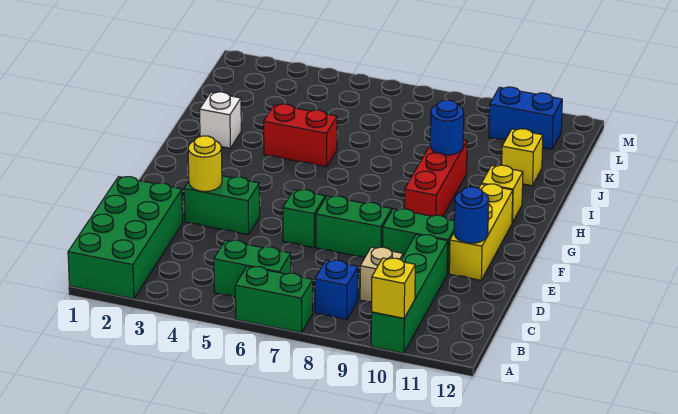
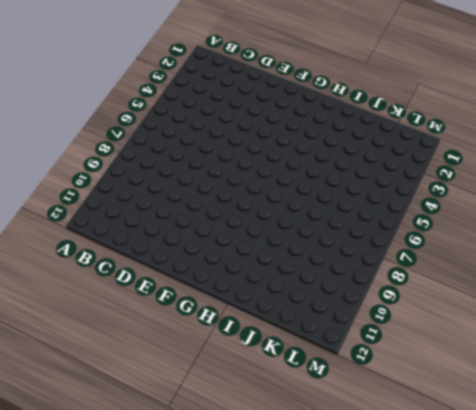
none -> green brick A1:D2 level 1
none -> green brick A6:A7 level 1
none -> green brick A10:D10 level 1

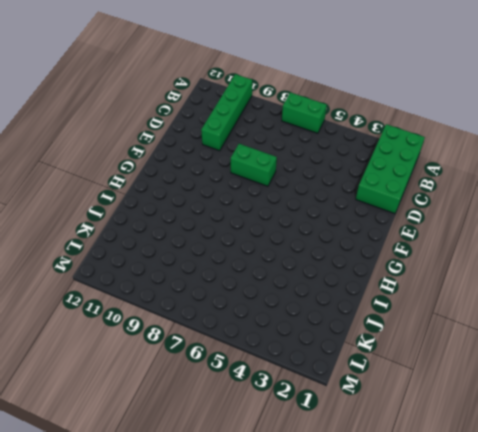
none -> green brick B5:B6 level 1
none -> blue brick B8 level 1
none -> tan brick C9 level 1

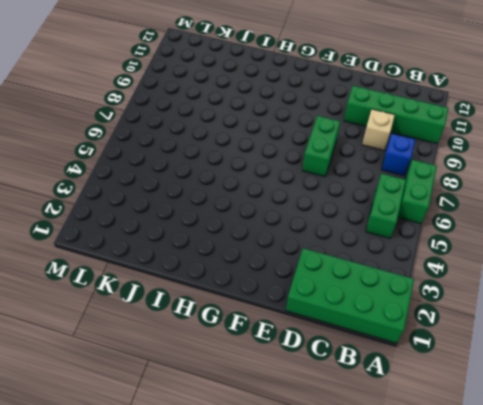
none -> green brick E3:E4 level 1
none -> green brick E6 level 1
none -> green brick E9:E10 level 1

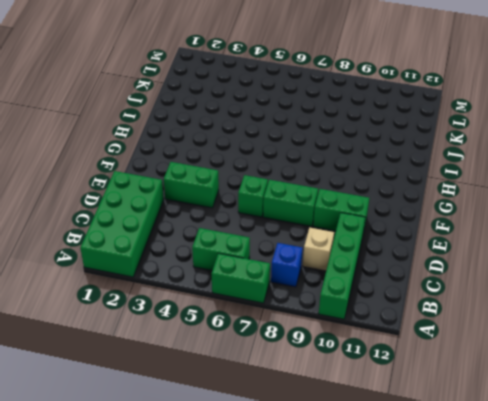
none -> yellow brick E11:G11 level 1
none -> red brick G9:I9 level 1
none -> yellow brick H11 level 1

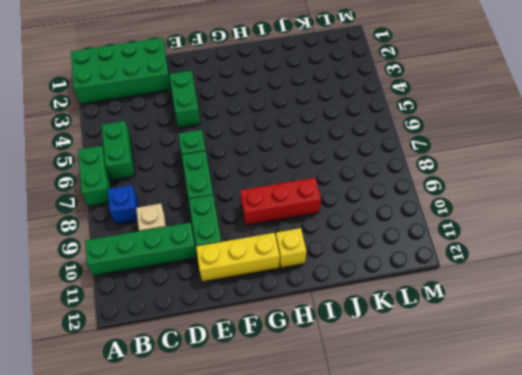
none -> white brick I2 level 1
none -> red brick I4:I5 level 1
none -> yellow brick J11 level 1

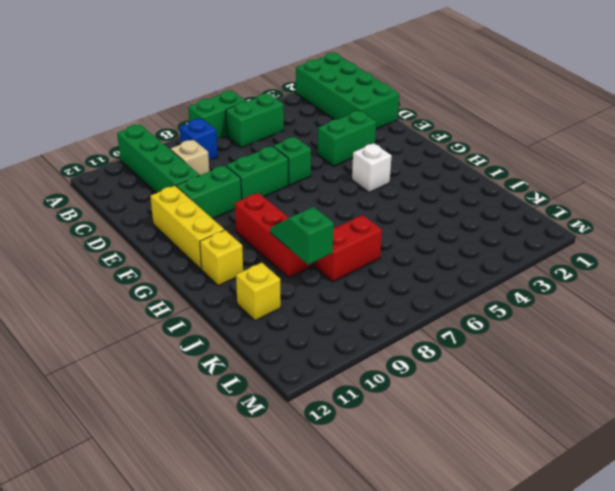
white brick G4 level 1 -> white brick I2 level 1
green slope I9:J9 level 2 top J -> blue round brick I9 level 2
red brick J7:J8 level 1 -> red brick I4:I5 level 1
none -> blue brick L10:L11 level 1
none -> yellow brick A10 level 2
none -> yellow round brick E3 level 2

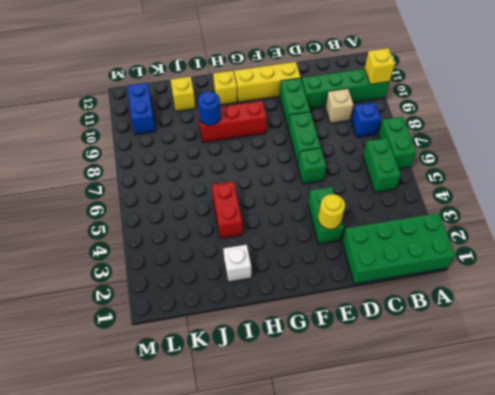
none -> blue round brick E11 level 2

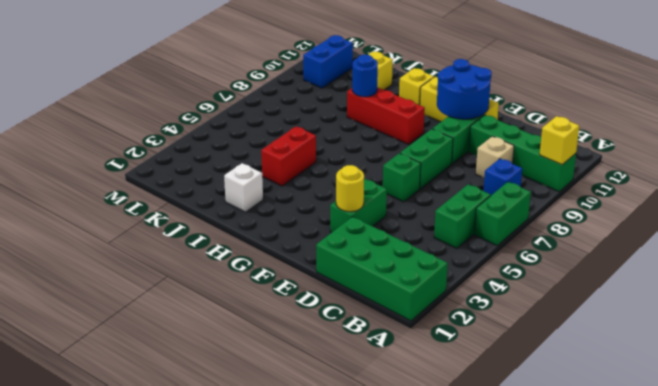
blue round brick E10:F11 level 2 -> blue round brick E11 level 2

